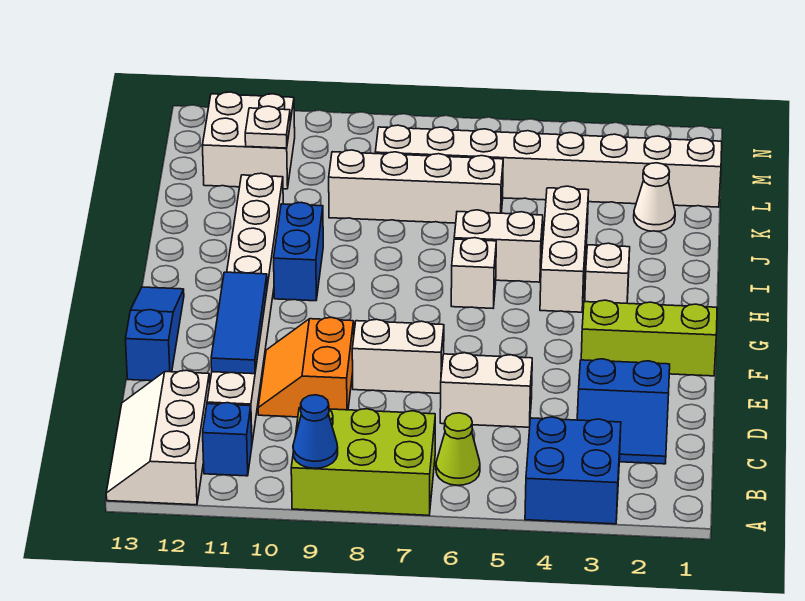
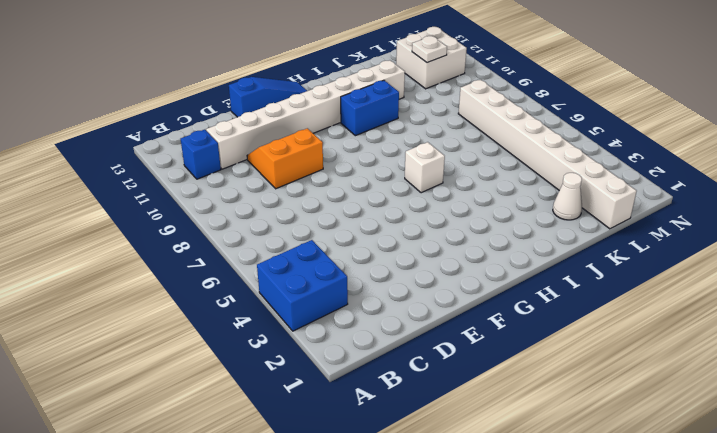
none -> lime brick A7:B9 level 1
none -> white slope A12:C13 level 1 top 12
none -> lime cone B6 level 1

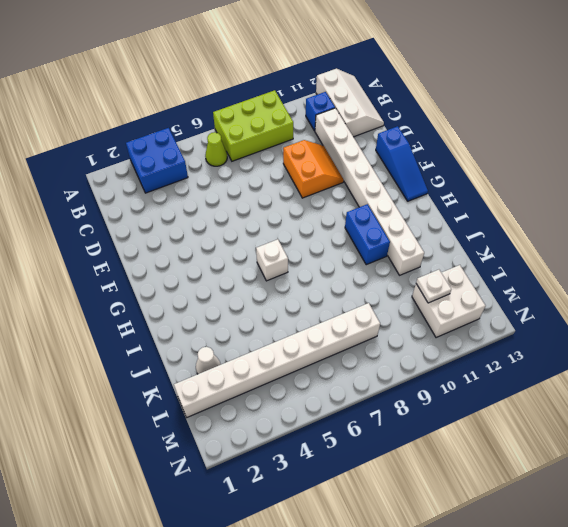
none -> blue slope C2:D3 level 1 top D
none -> white brick D5:D6 level 1
none -> white brick E7:E8 level 1

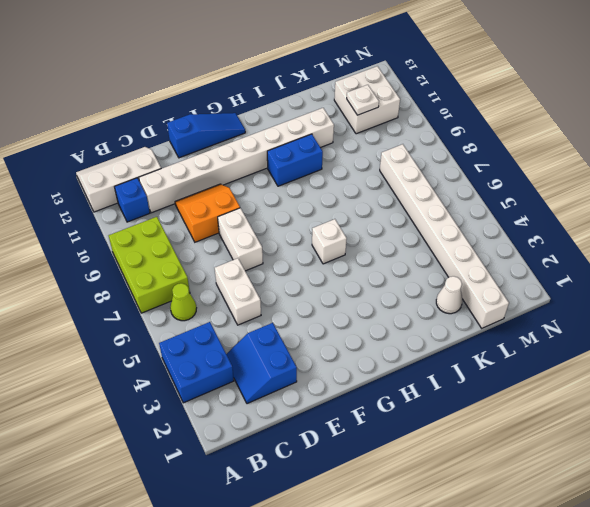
none -> lime brick F1:F3 level 1
none -> white brick H3 level 1
none -> white brick H4:J4 level 1

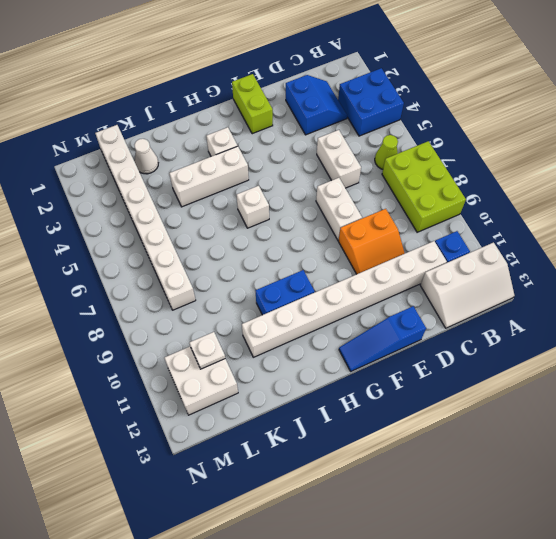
lime brick F1:F2 level 1 -> lime brick F1:F3 level 1
none -> white brick I5:I6 level 1
none -> white brick K6:K9 level 1
none -> blue cone A9 level 2

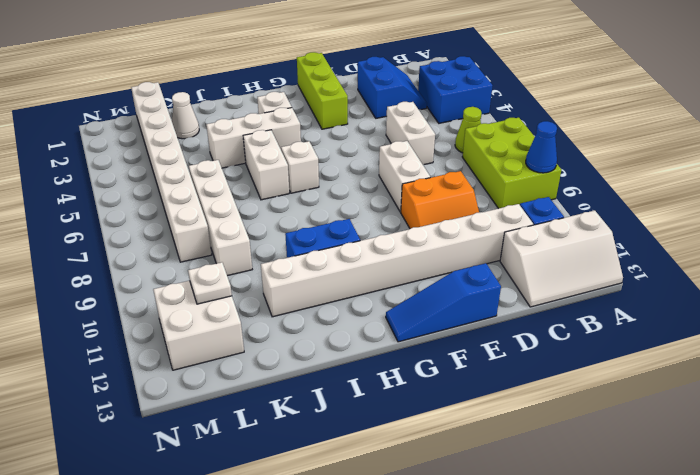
none -> blue tile D11:F11 level 2

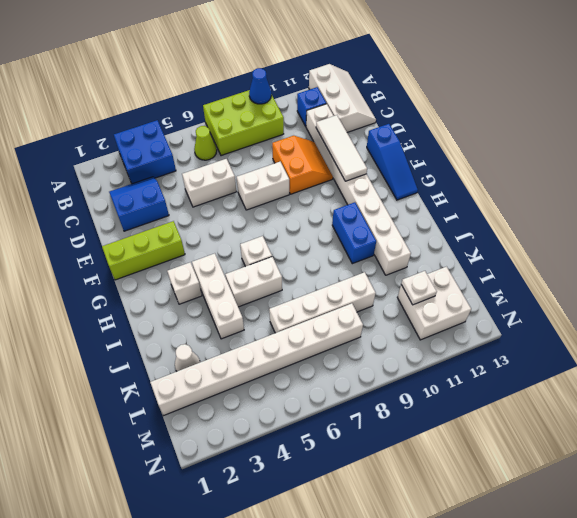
white tile D11:F11 level 2 -> blue tile D11:F11 level 2

